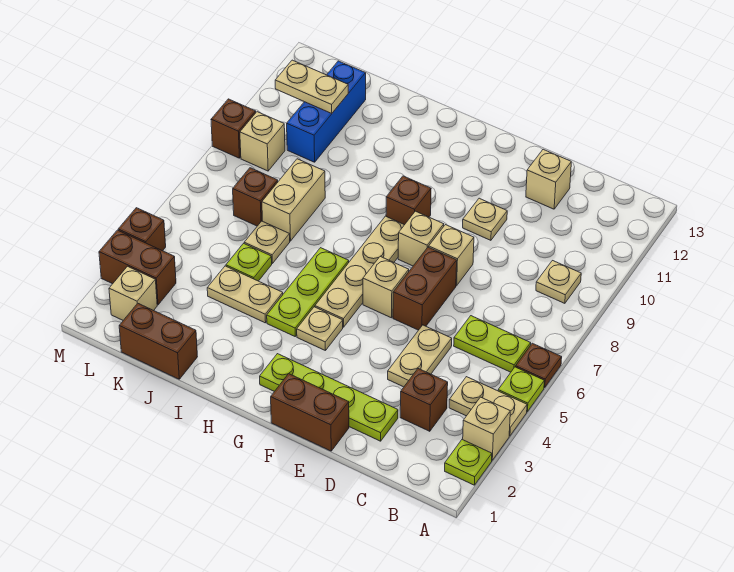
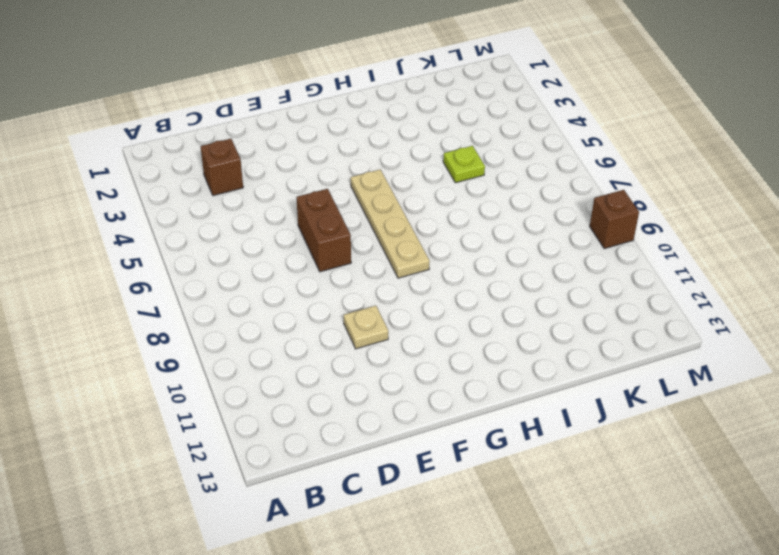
none -> lime plate A2 level 1
none -> tan brick A3 level 1
none -> tan plate A4:B4 level 1
none -> lime plate A5 level 1

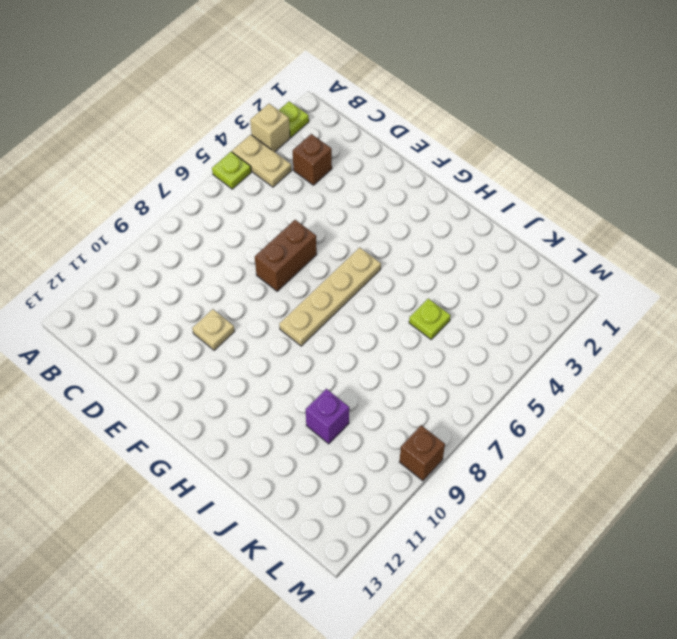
purple brick J10 level 1 -> none
none -> brown plate A6 level 1
none -> lime plate B6:C6 level 1
none -> tan plate B9 level 1
none -> lime plate D2:G2 level 1

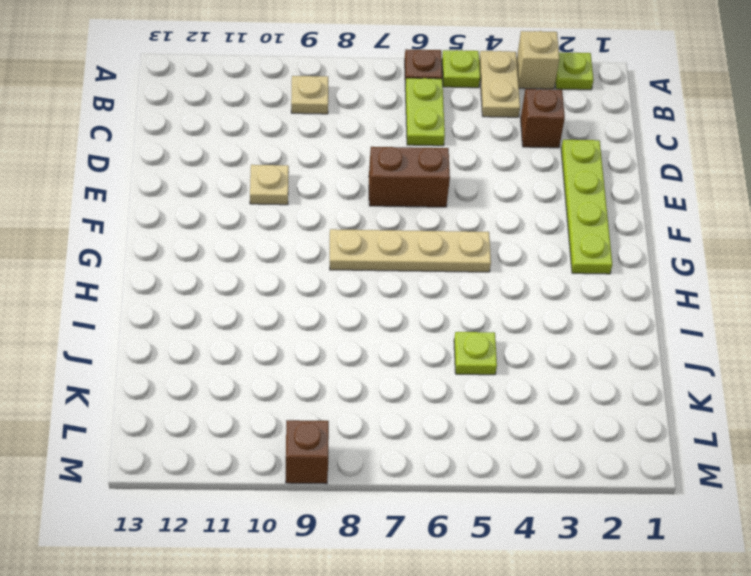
none -> tan plate D4:D5 level 1
none -> tan brick D12 level 1
none -> brown brick E1:F1 level 1
none -> tan brick E8 level 1

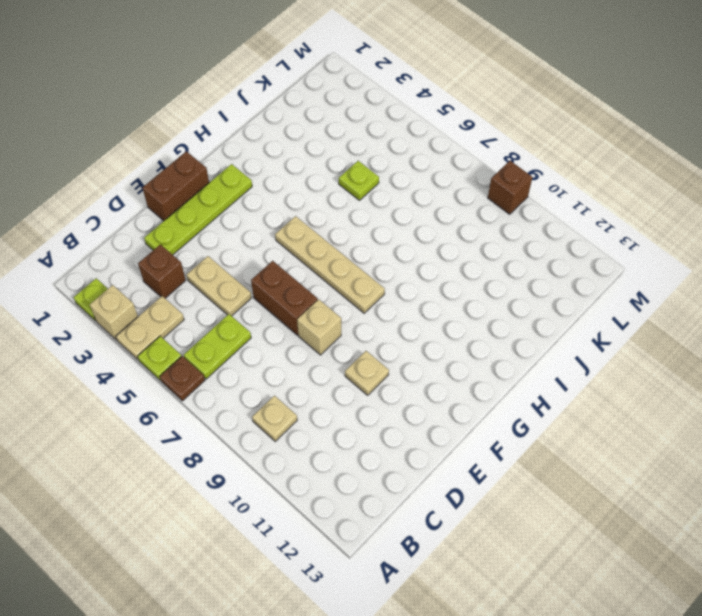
none -> tan brick D12 level 1
none -> tan brick F6 level 1
none -> tan brick F8 level 1
none -> tan plate G4 level 1

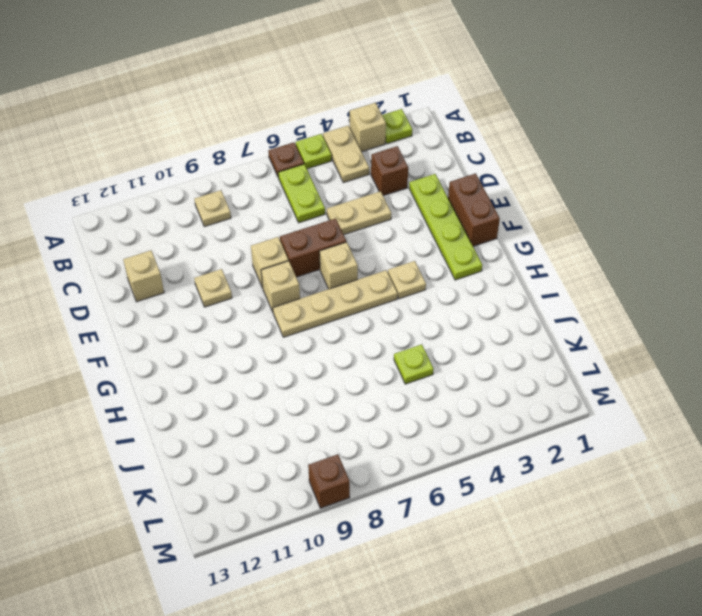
none -> brown brick G9 level 1
none -> lime plate H4:H6 level 1
none -> tan plate I4:J4 level 1
none -> brown brick J1:K1 level 1

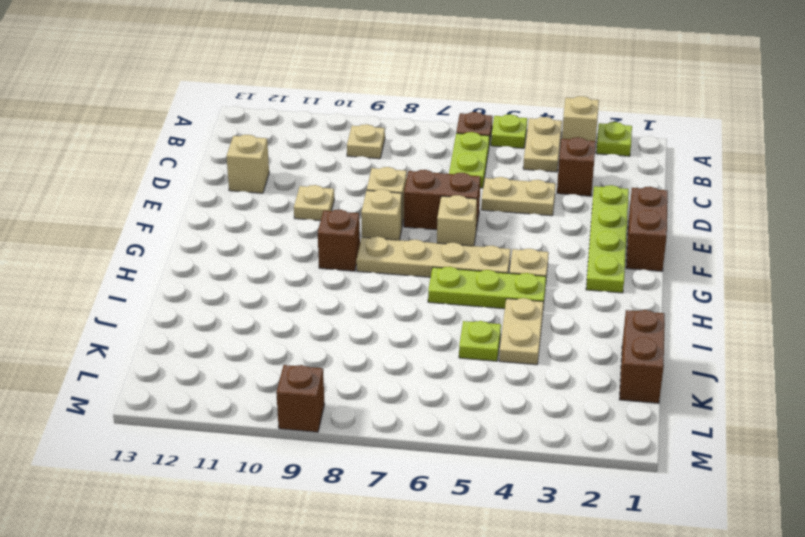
none -> tan plate J6 level 1
none -> tan brick J7:J8 level 1
none -> brown brick K7 level 1
none -> blue brick K10:K12 level 1

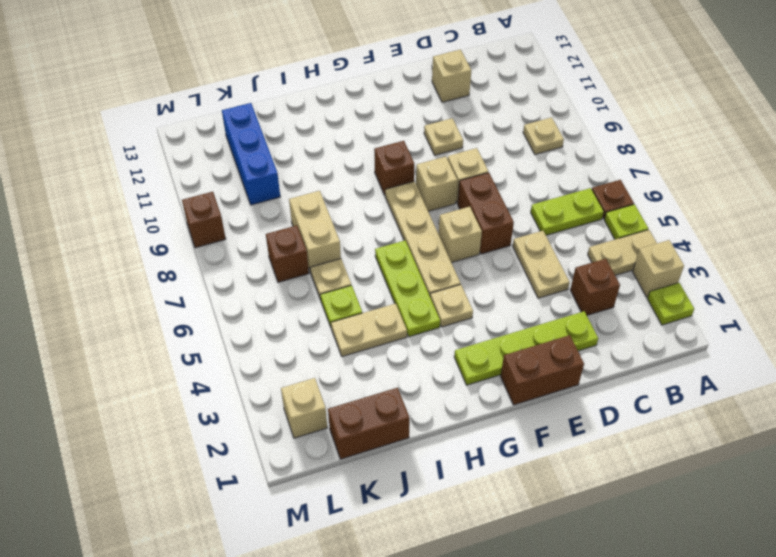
none -> brown brick L3:M3 level 1
none -> tan brick L9 level 1
none -> brown brick M4 level 1
none -> tan plate K11:L11 level 2

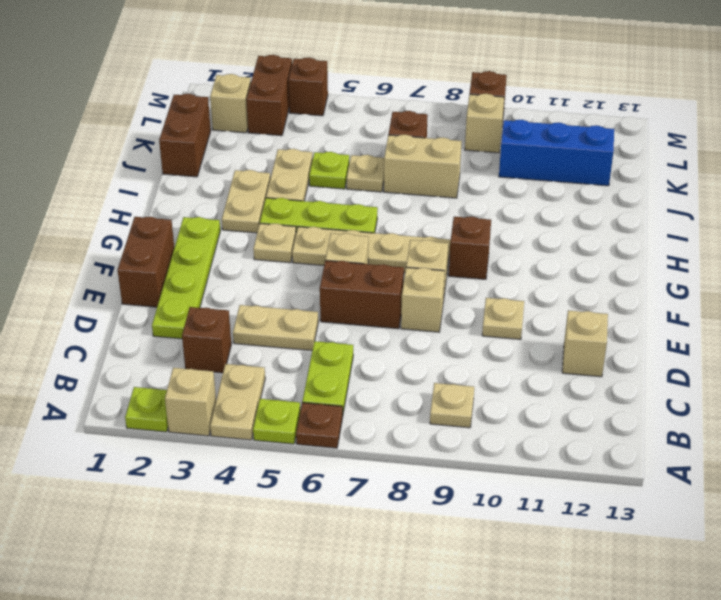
tan plate H3:I3 level 1 -> tan plate K11:L11 level 2

